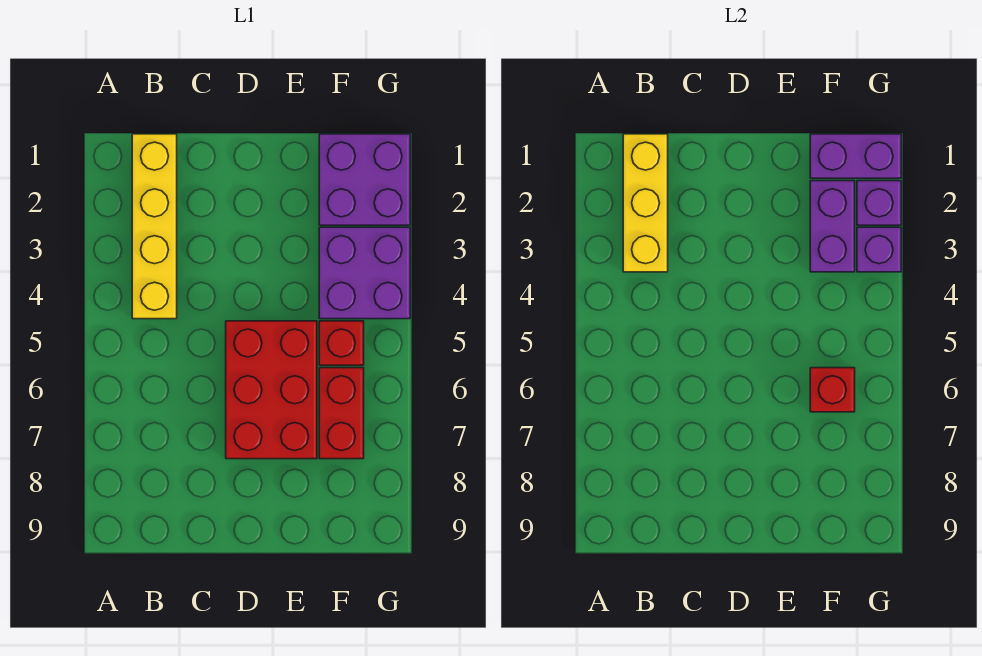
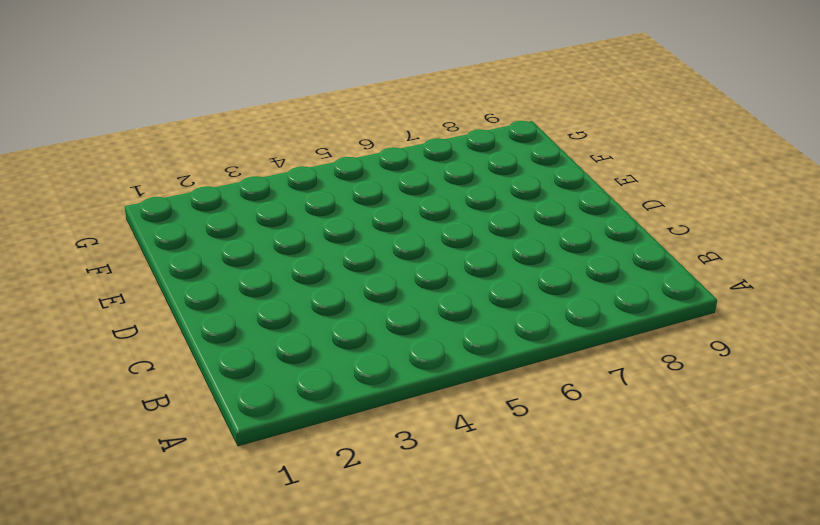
none -> yellow brick B1:B4 level 1
none -> red brick D5:E7 level 1
none -> purple brick F1:G2 level 1

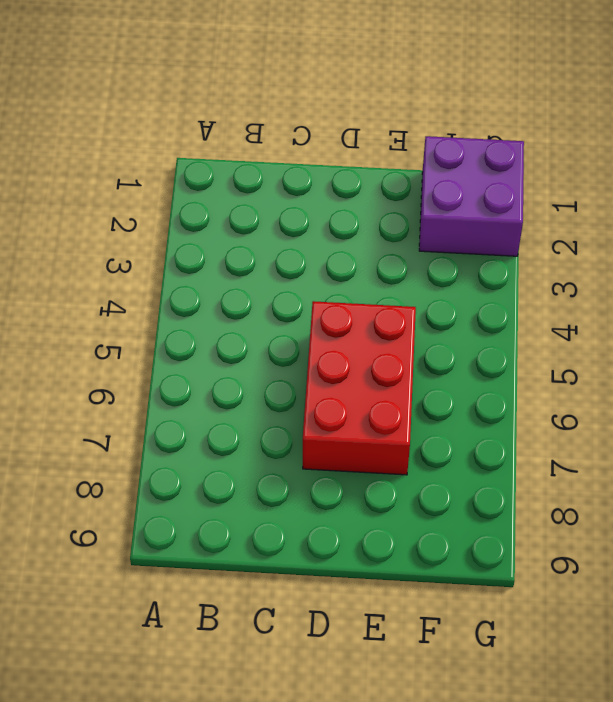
none -> yellow brick B1:B4 level 1
none -> purple brick F3:G4 level 1
none -> red brick F5 level 1

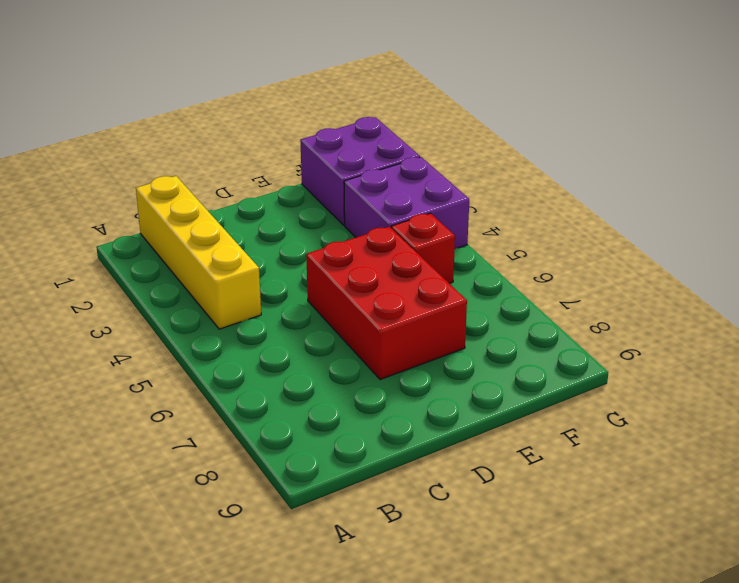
none -> red brick F6:F7 level 1
none -> yellow brick B1:B3 level 2
none -> purple brick F1:G1 level 2

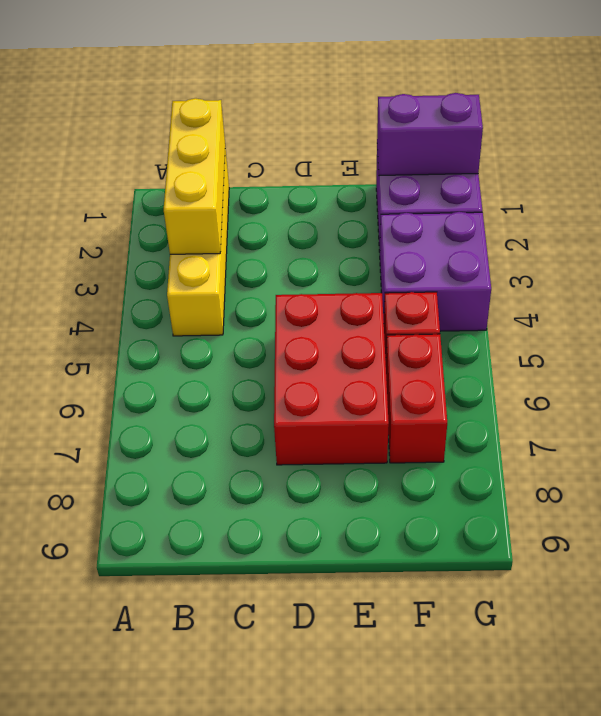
none -> purple brick F2:F3 level 2
none -> red brick F6 level 2
none -> purple brick G2 level 2

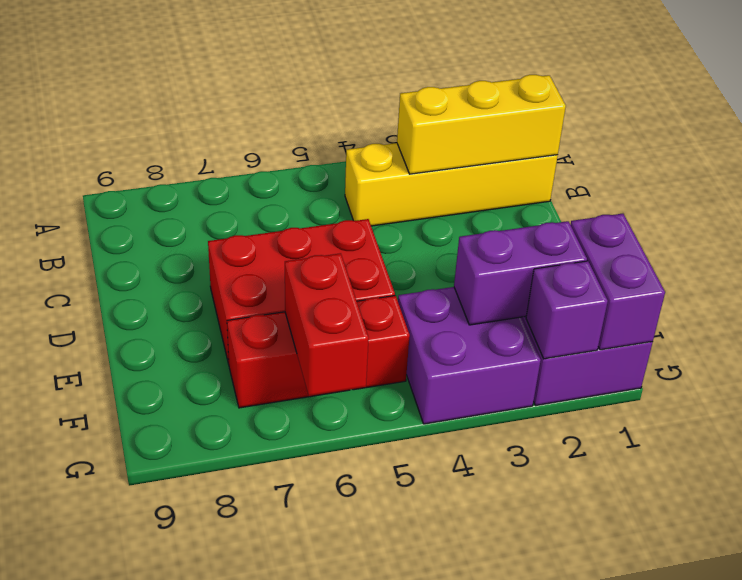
red brick F6:G6 level 2 -> red brick F6 level 2
none -> purple brick G3 level 2

